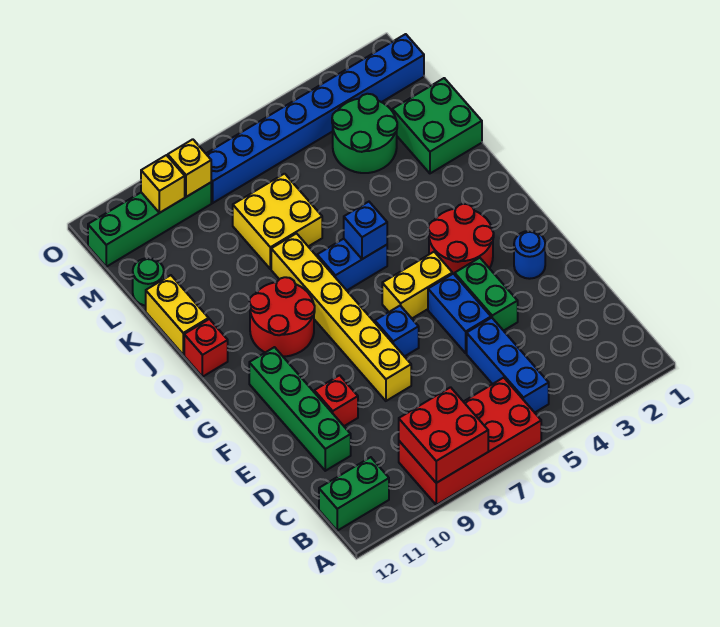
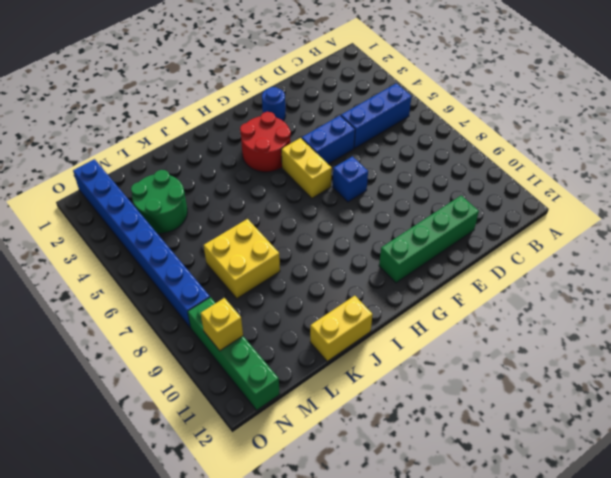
none -> red brick A6:B9 level 1
none -> green brick B11:B12 level 1
none -> green brick E4:F4 level 1

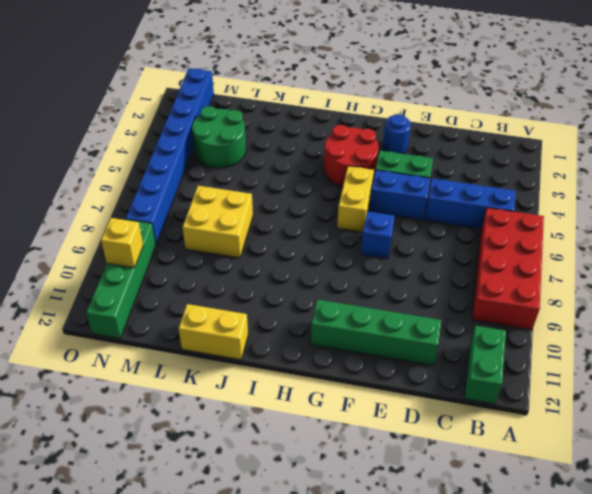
none -> yellow brick E8:J8 level 1
none -> red brick E10 level 1
none -> red round brick H9:I10 level 1

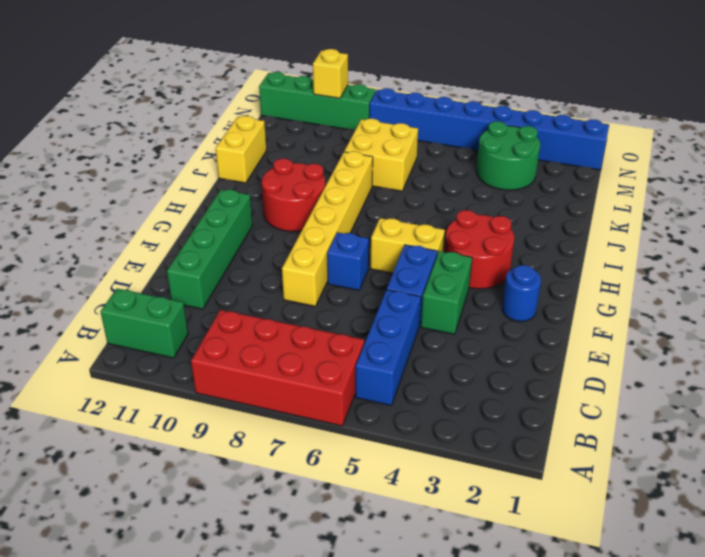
none -> red brick E10 level 1
none -> blue brick I6:I7 level 1
none -> red brick I12 level 1

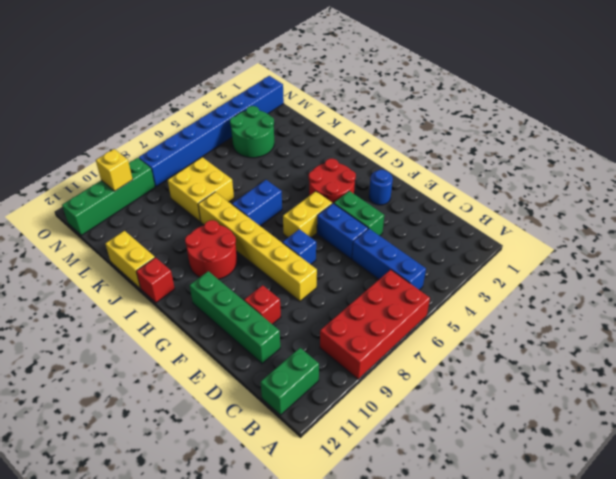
none -> green brick K1:L2 level 1
none -> green round brick L12 level 1
none -> red brick A8:B9 level 2

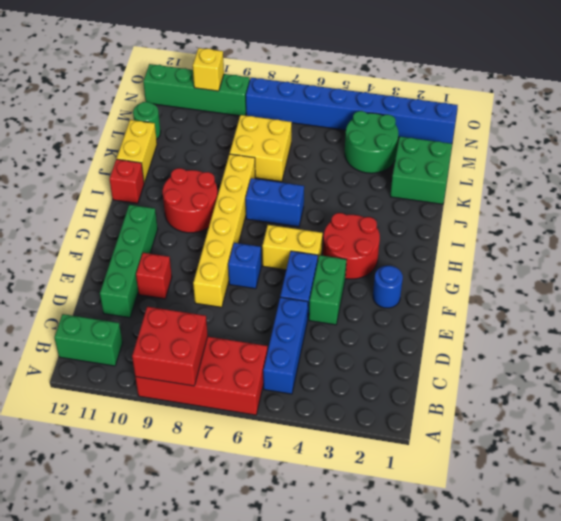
none -> blue brick I6 level 2
none -> yellow brick N9 level 2

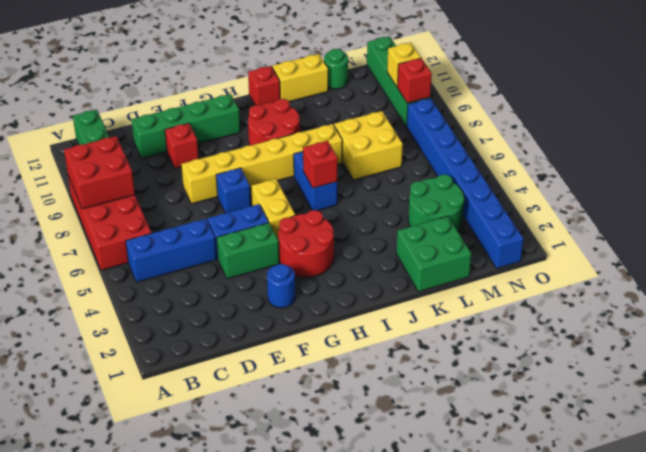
red brick I6 level 2 -> blue brick I6 level 2
red brick N9 level 2 -> yellow brick N9 level 2

